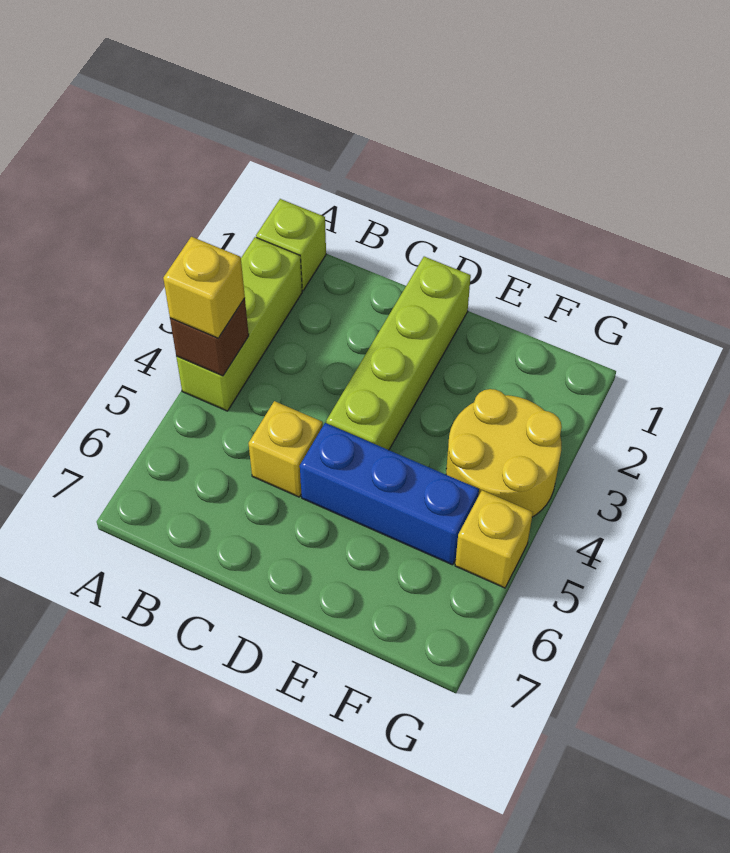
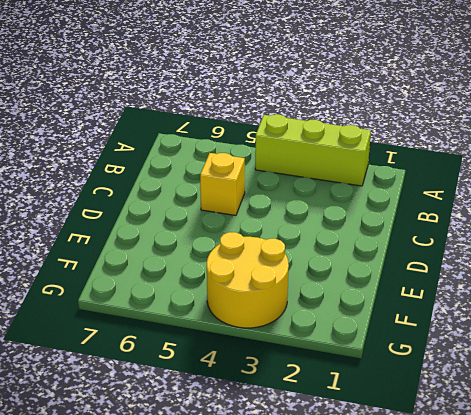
none -> lime brick A1 level 1
none -> lime brick D1:D4 level 1

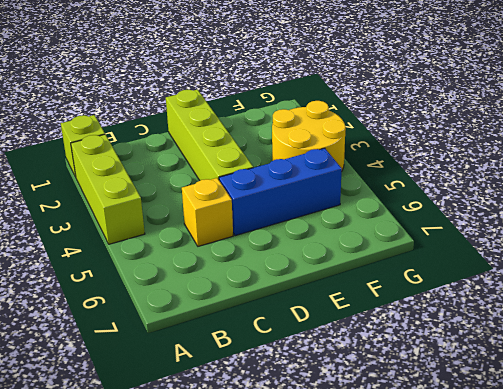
none -> yellow brick G5 level 1
none -> brown brick A4 level 2

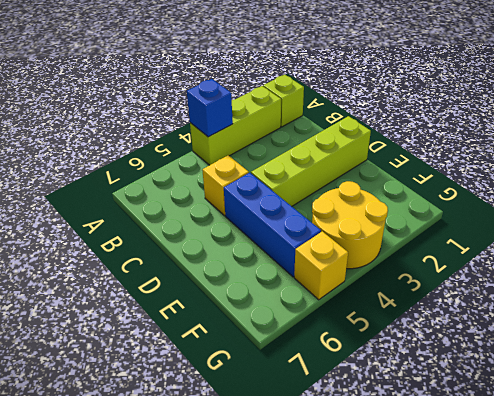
blue brick A4 level 2 -> brown brick A4 level 2
none -> yellow brick A4 level 3

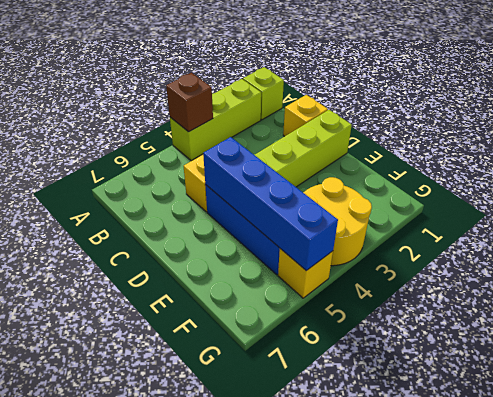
yellow brick C1 level 1 -> yellow brick A4 level 3
blue brick D5:G5 level 2 -> none

